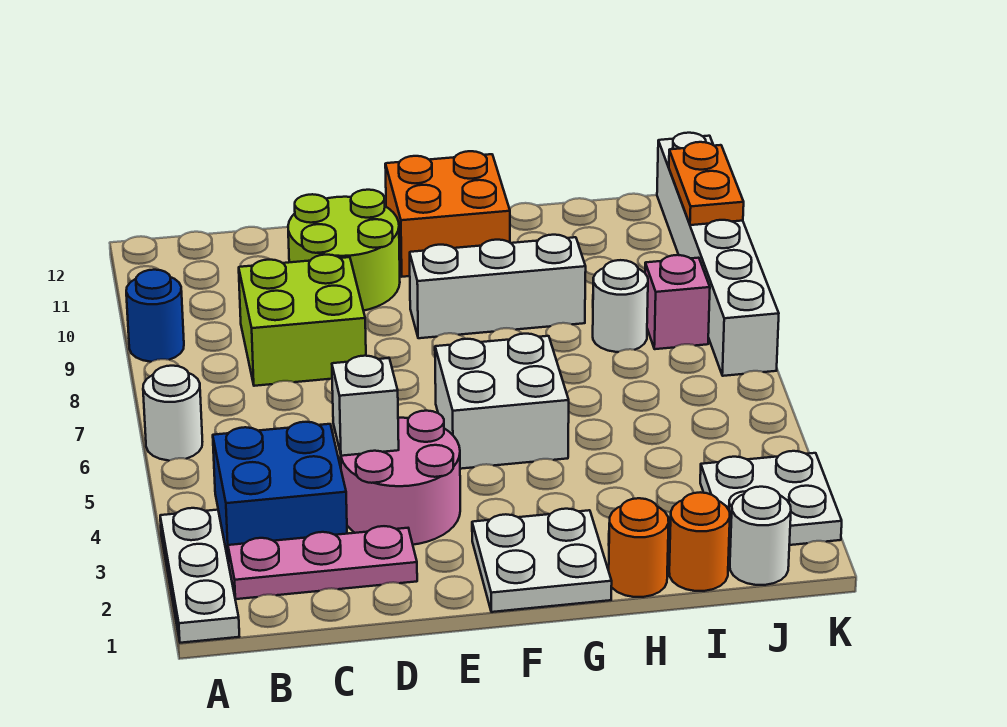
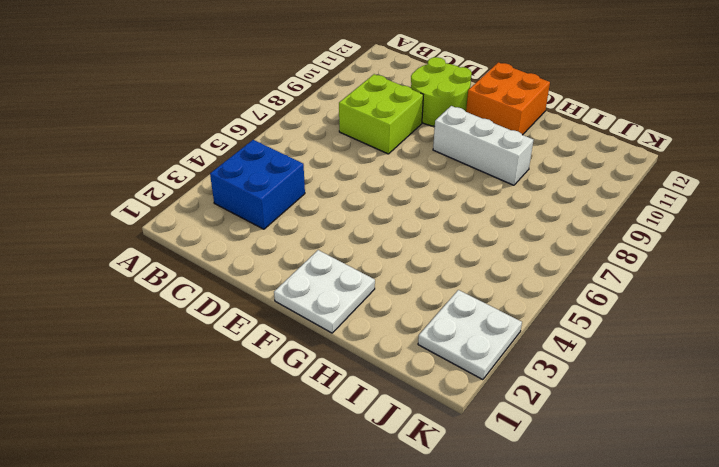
none -> white plate A1:A3 level 1
none -> white round brick A6 level 1
none -> blue round brick A9 level 1

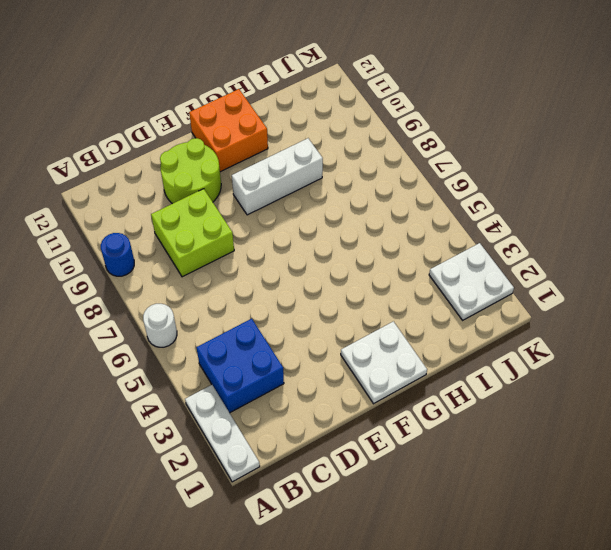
none -> pink plate B2:D2 level 1
none -> pink round brick D3:E4 level 1
none -> white brick F5:G6 level 1

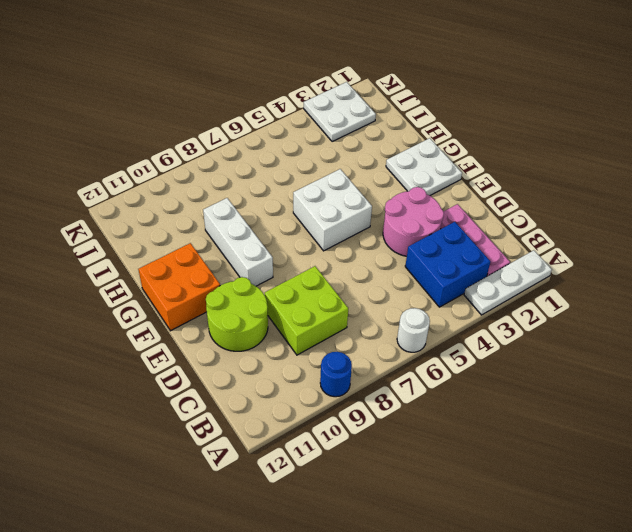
none -> orange round brick H1 level 1
none -> orange round brick I1 level 1
none -> white round brick I8 level 1

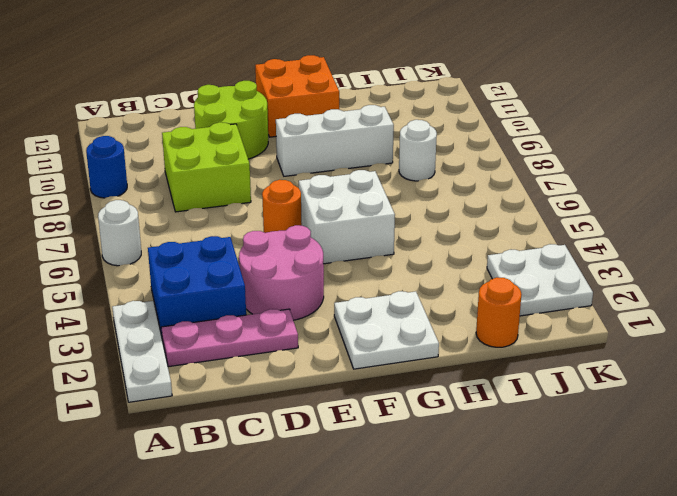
orange round brick E6 level 1 -> orange round brick H1 level 1
none -> white round brick J1 level 1
none -> pink brick J8 level 1
none -> white brick K7:K12 level 1

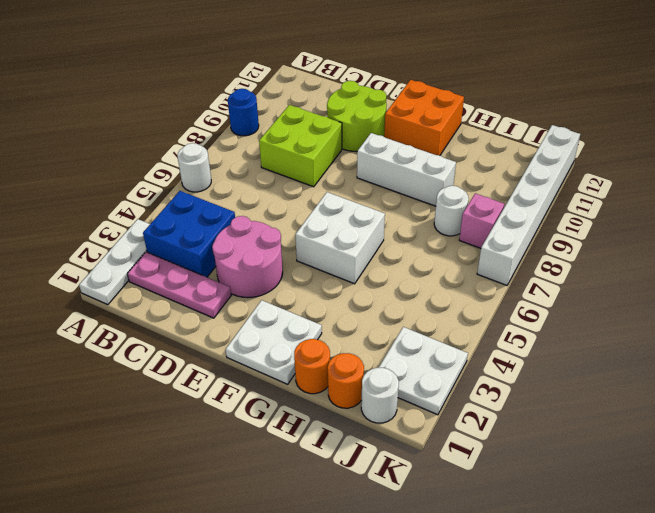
none -> white brick D4 level 2
none -> orange plate K10:K11 level 2

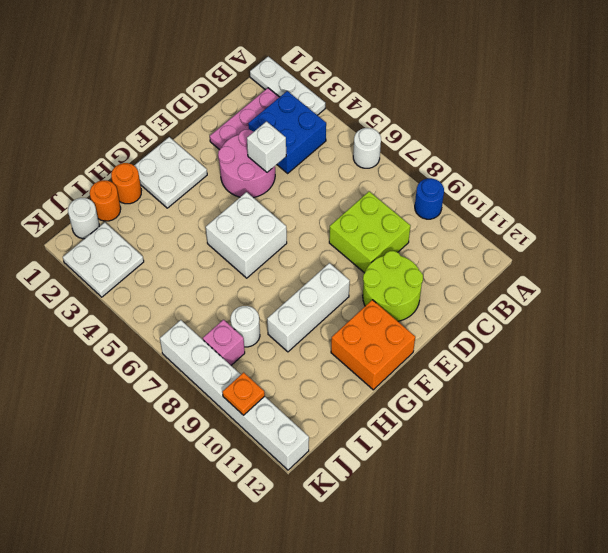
orange plate K10 level 2 -> orange plate K10:K11 level 2

